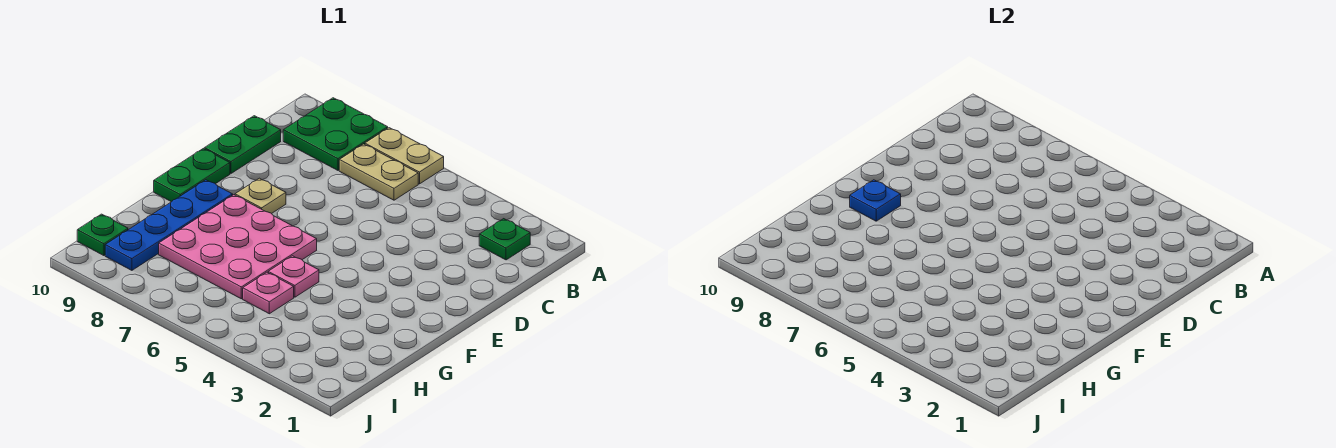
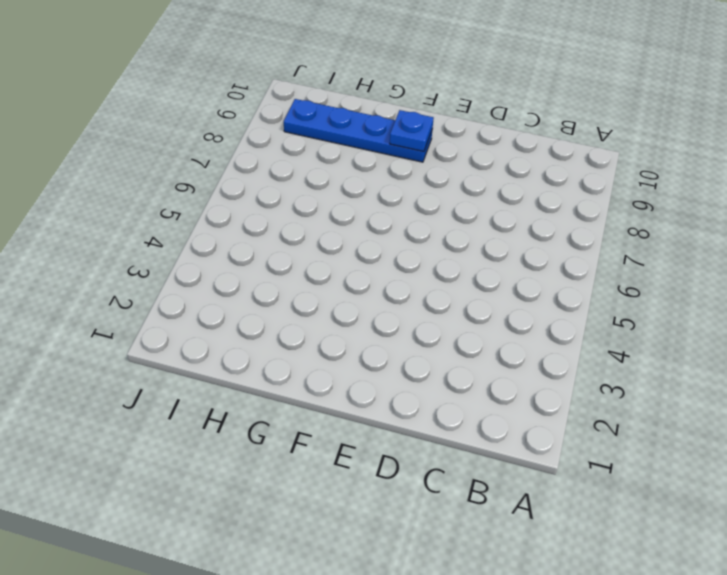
none -> tan plate A6:A7 level 1
none -> green plate A8:B9 level 1
none -> green plate B2 level 1

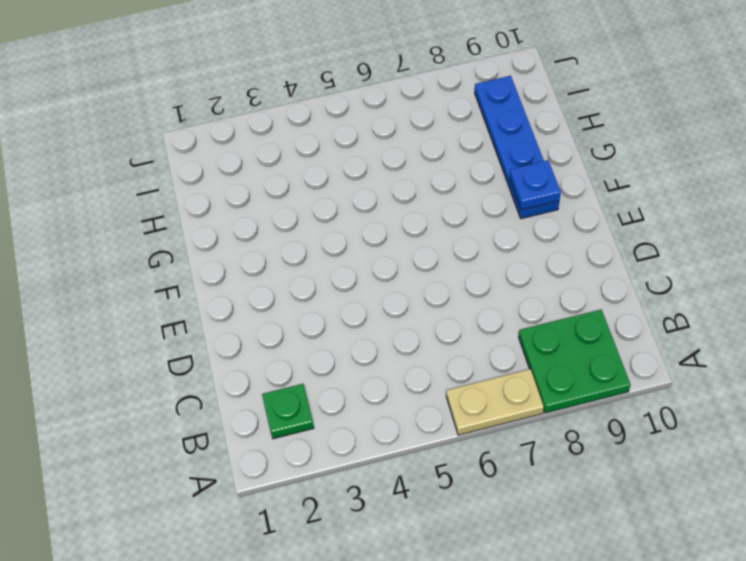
none -> tan plate B6:B7 level 1
none -> green plate C10:D10 level 1
none -> tan plate E8 level 1

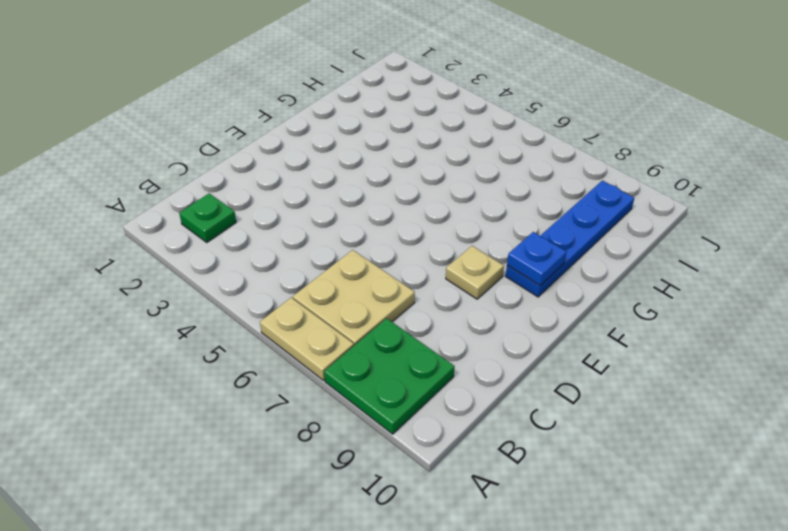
tan plate B6:C7 level 1 -> tan plate B6:B7 level 1
none -> green plate C10:D10 level 1
none -> green plate E10:F10 level 1
none -> pink plate F6:H8 level 1

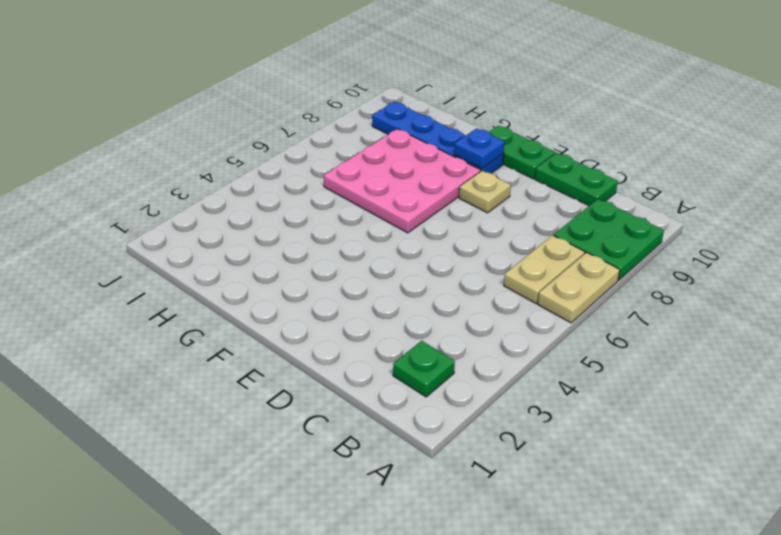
none -> pink plate G5 level 1
none -> pink plate H5 level 1
none -> green plate I10 level 1

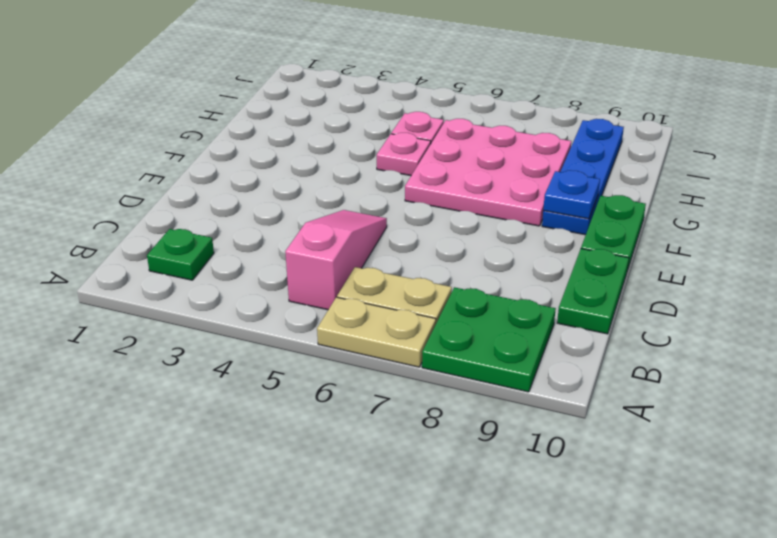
pink slope B5:D5 level 1 top B -> none
none -> tan plate E8 level 1
none -> green plate I10 level 1

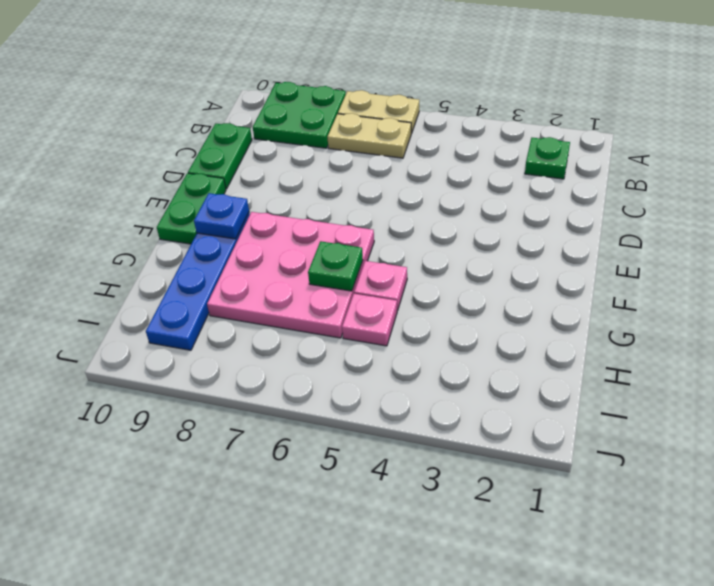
green plate G6 level 2 -> green plate I10 level 1
none -> tan plate E8 level 1

